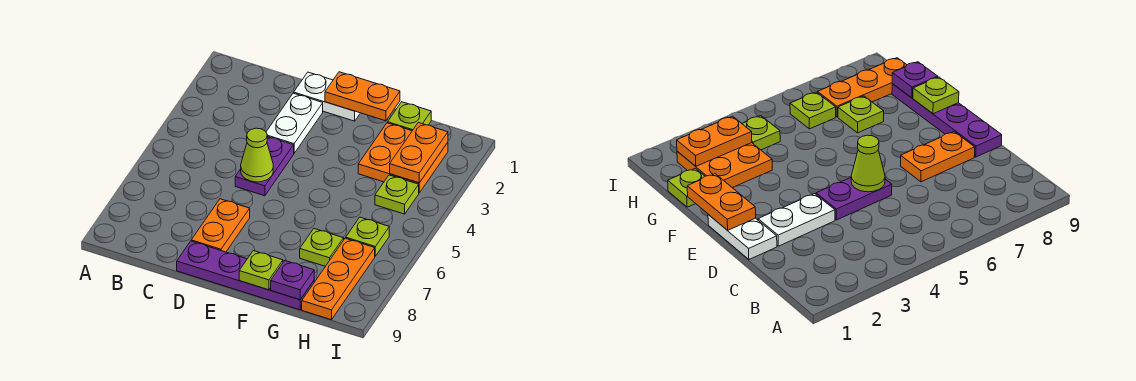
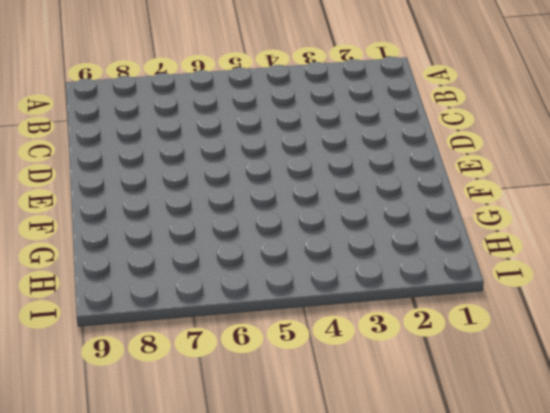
none -> white plate D1:E1 level 1
none -> white plate D2:D3 level 1
none -> purple plate D4:D5 level 1

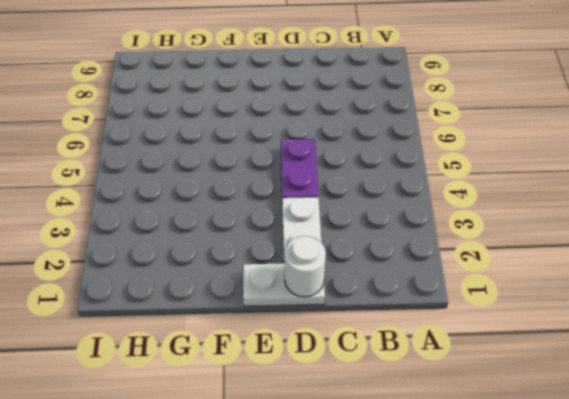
white round brick D1 level 2 -> none
none -> orange plate D7:D8 level 1
none -> purple plate D9:G9 level 1
none -> lime plate G1 level 1

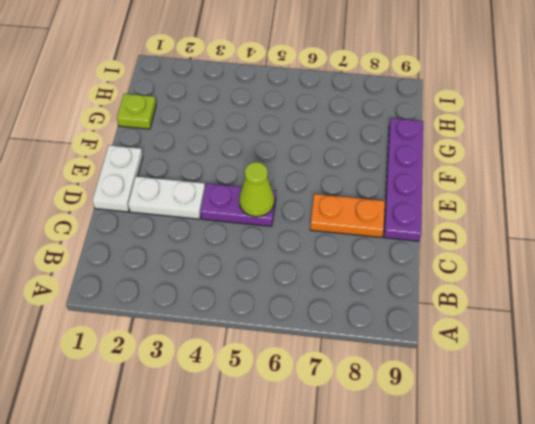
none -> orange plate G2:H3 level 1
none -> lime plate G7 level 1
none -> lime plate H4 level 1

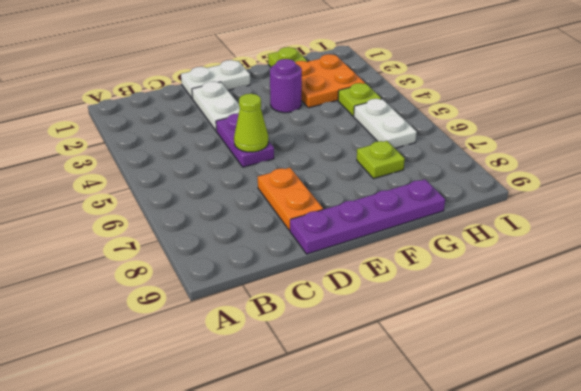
purple round brick F3 level 1 -> none
white plate H5:H6 level 1 -> lime plate H6 level 1
none -> orange plate H7:H9 level 1
none -> orange plate E1:F1 level 2
none -> lime plate F9 level 2

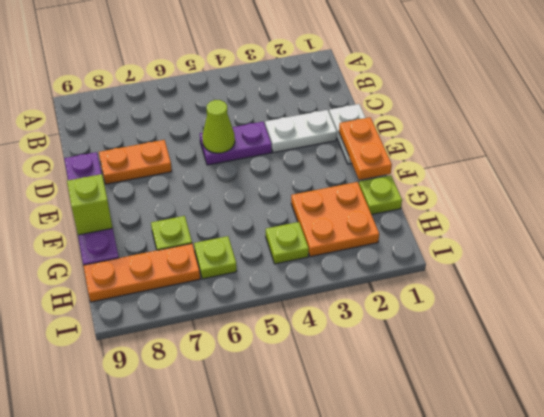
lime brick F9 level 2 -> lime plate F9 level 2
none -> purple plate G9 level 2
none -> orange plate H2:H3 level 2

